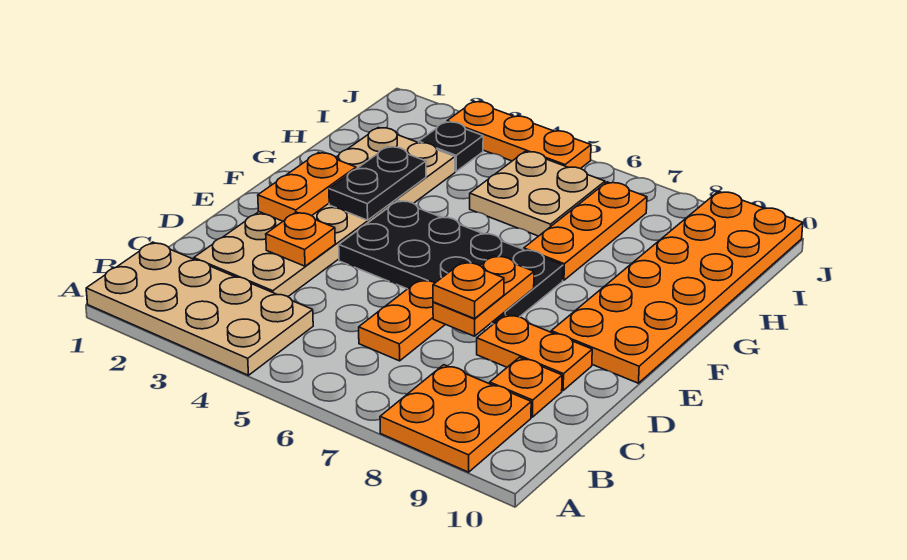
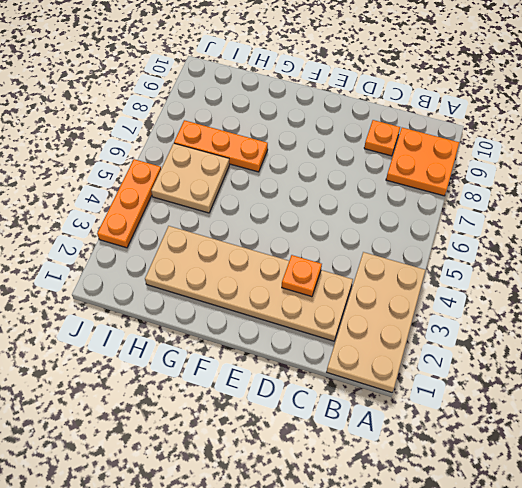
none -> orange plate C6:D6 level 1
none -> orange plate D8:D9 level 1
none -> black plate E4:F7 level 1

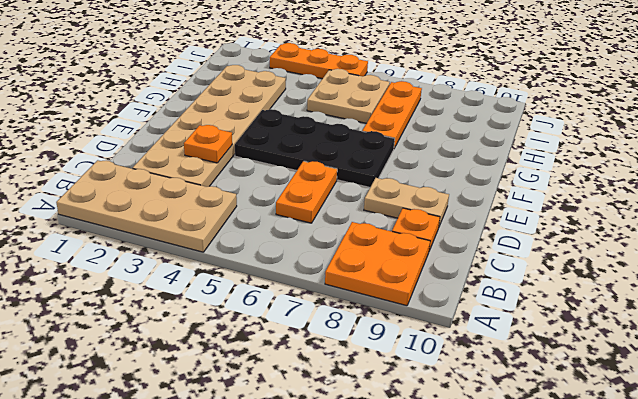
tan plate D8:D9 level 1 -> orange plate D8:D9 level 1
none -> orange plate E9:J10 level 1
none -> black plate I3 level 1
none -> orange plate D7:E7 level 2

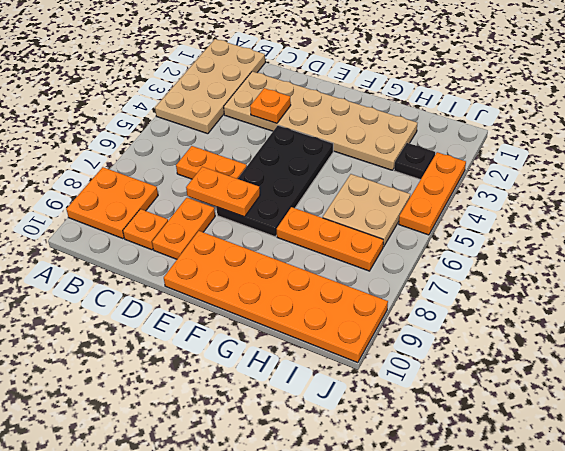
none -> orange plate E2:F2 level 2
none -> black plate F3:G3 level 2
none -> orange plate D7 level 3

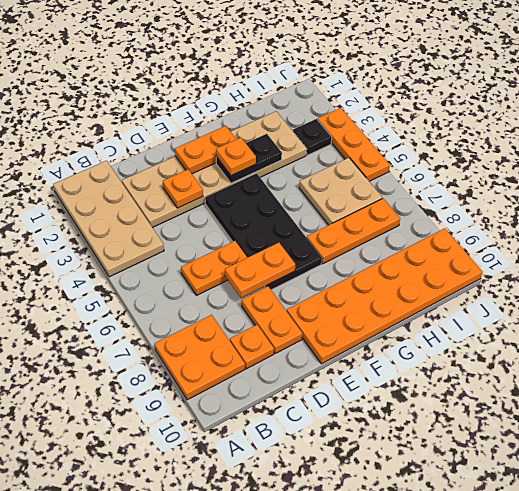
orange plate F3 level 3 -> orange plate D7 level 3

